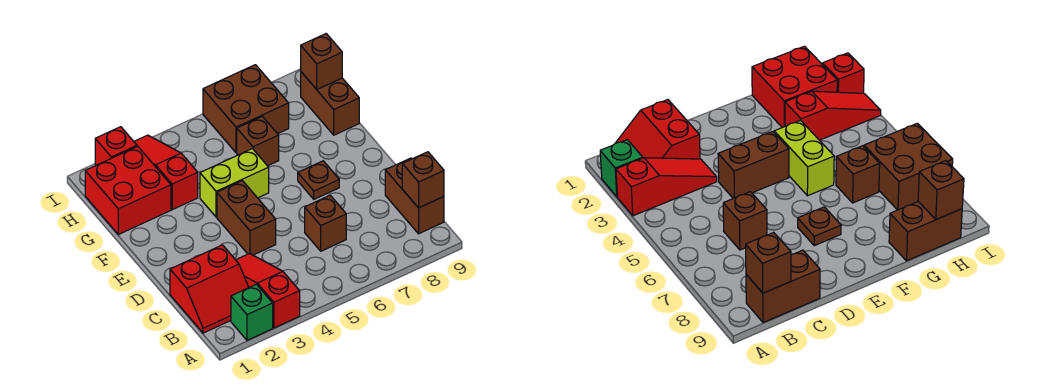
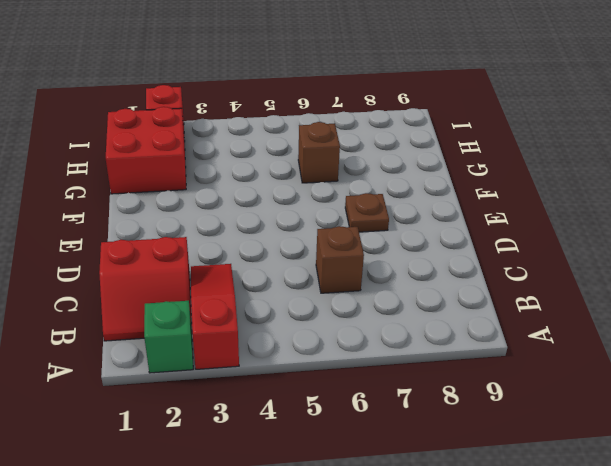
none -> brown brick B9:C9 level 1
none -> brown brick D4:E4 level 1
none -> lime brick F4:F5 level 1

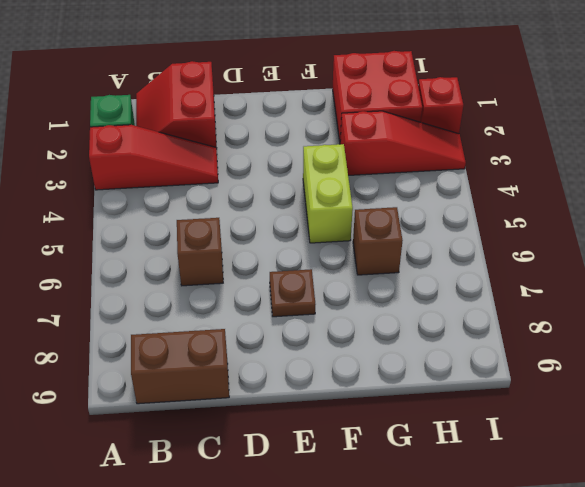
none -> brown brick D4:E4 level 1
none -> brown brick G9:H9 level 1
none -> brown brick H6:I7 level 1

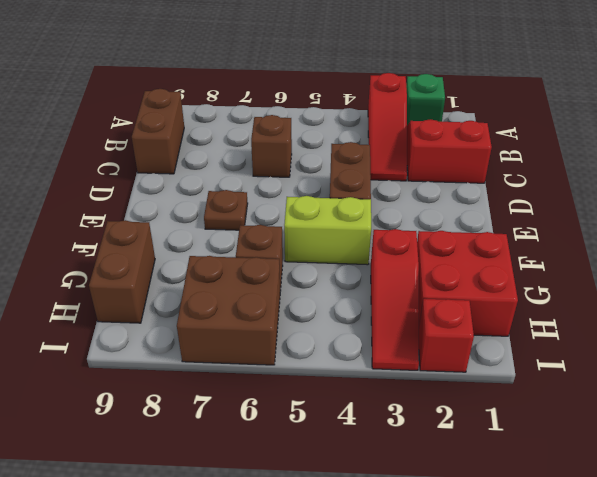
none -> brown brick B9 level 2
none -> brown brick H9 level 2

